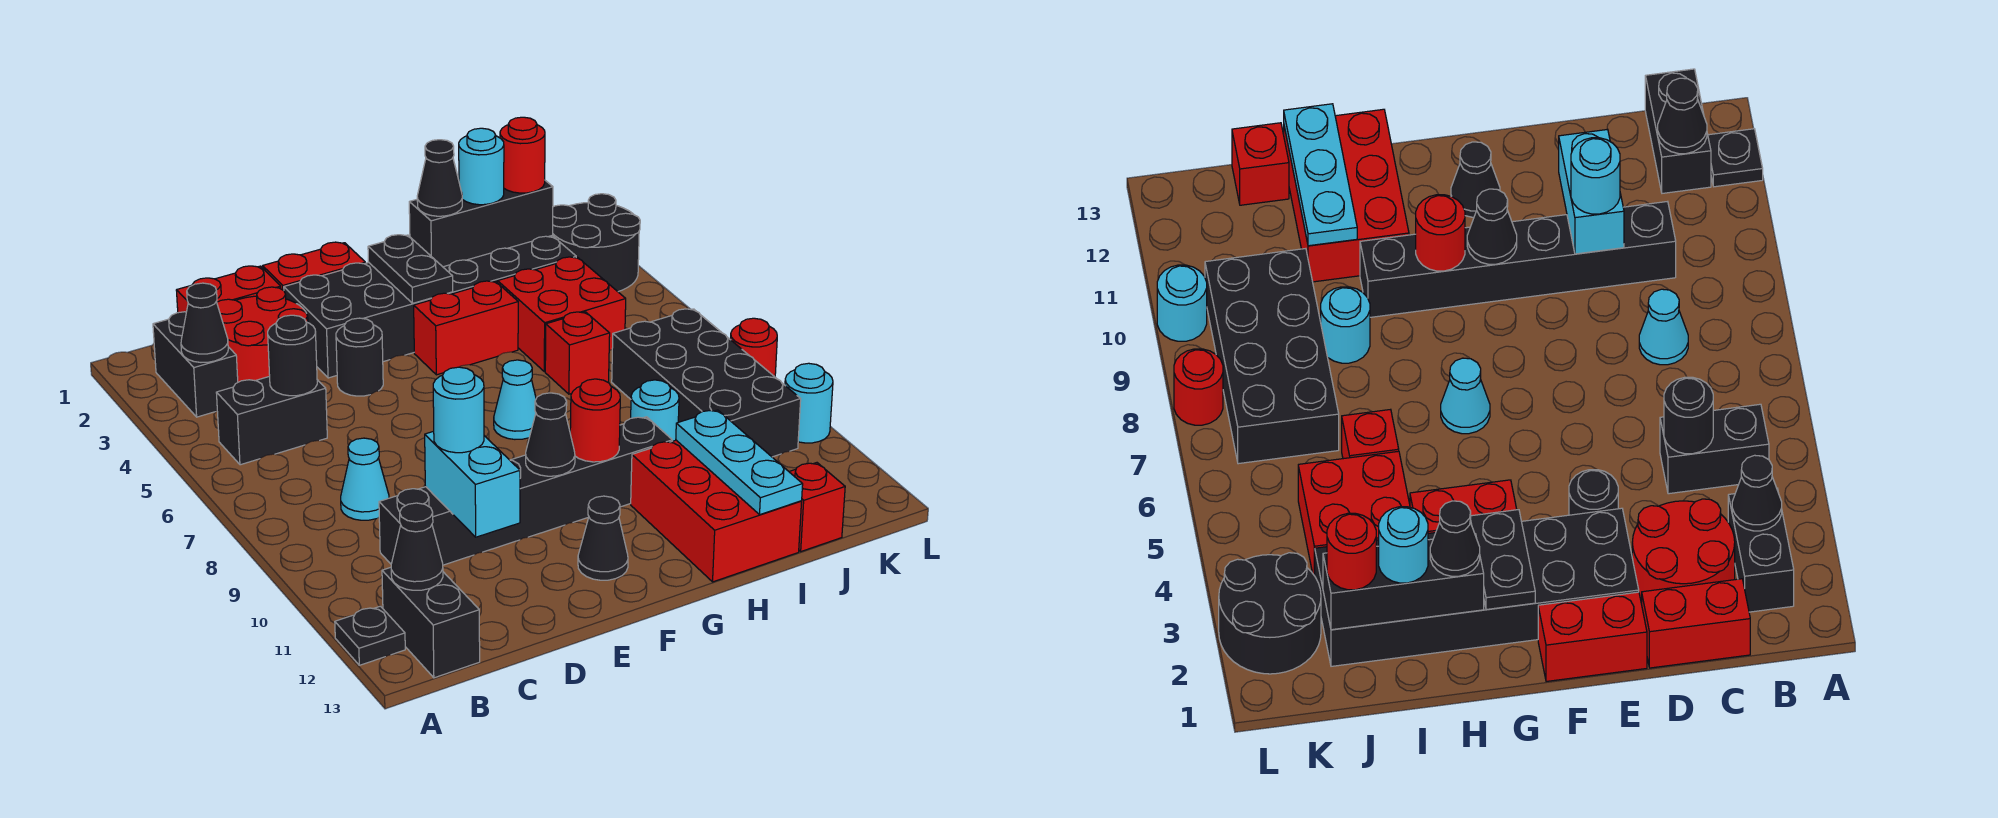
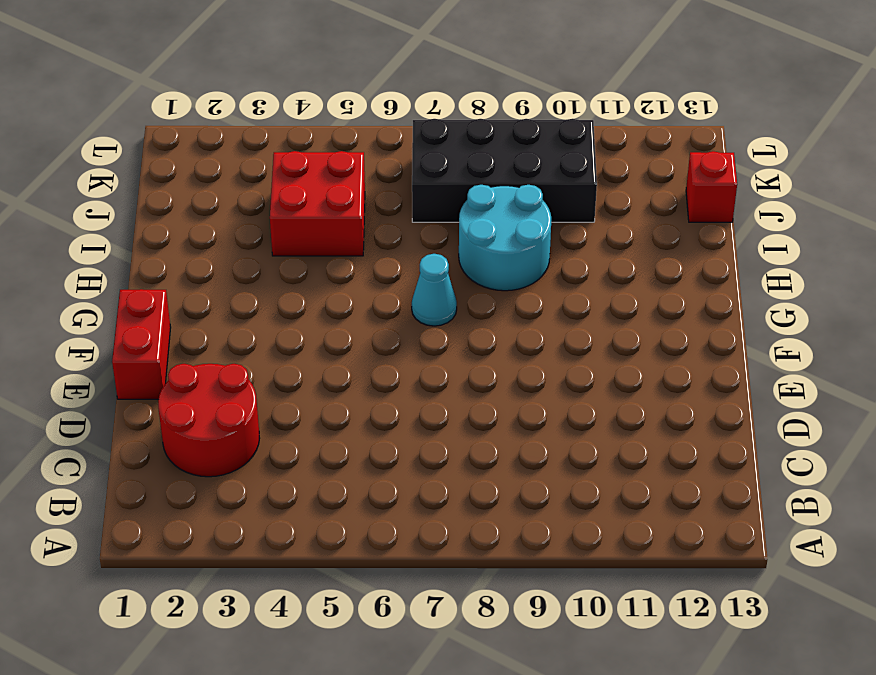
cyan round brick H8:I9 level 1 -> cyan round brick I9 level 1
none -> black plate A12 level 1
none -> black brick B2:B3 level 1
none -> black brick B5:C5 level 1
none -> black brick B12:B13 level 1

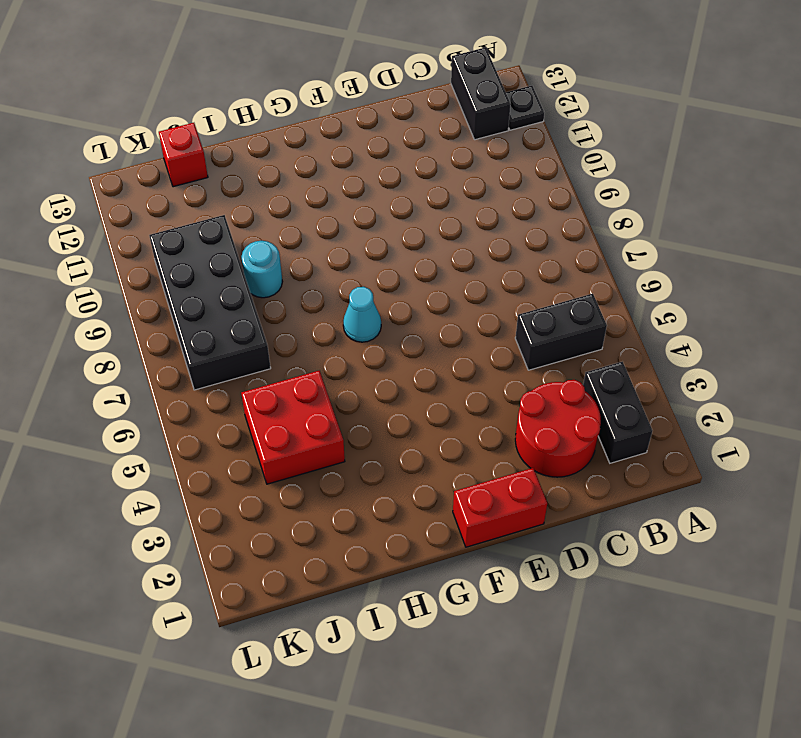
none -> red brick C1:D1 level 1
none -> cyan cone C8 level 1
none -> black brick C10:H10 level 1
none -> black brick E2:J3 level 1

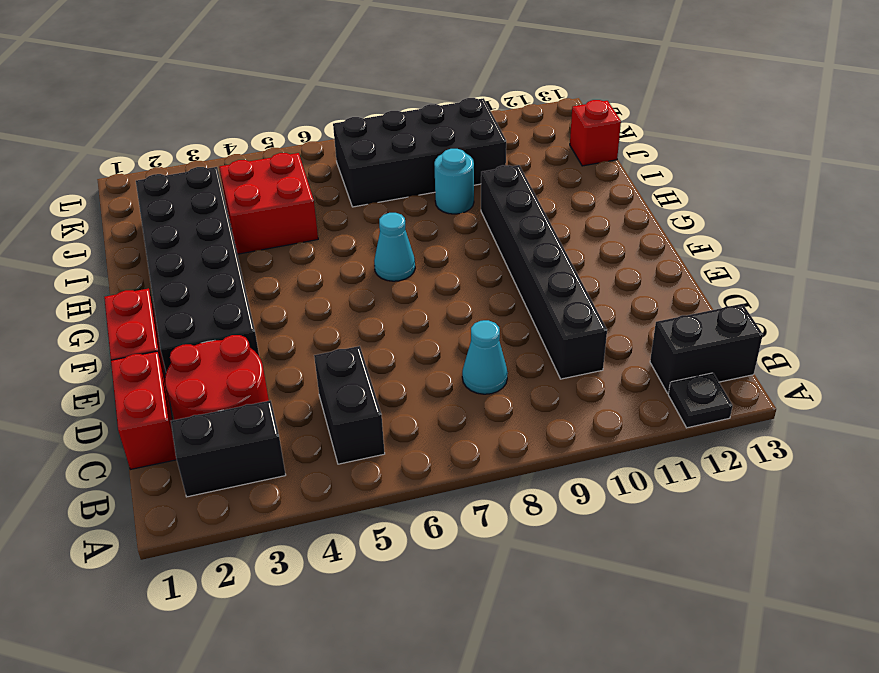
none -> black round brick E4 level 1
none -> black cone F12 level 1
none -> red brick G4:H4 level 1
none -> red brick H11:I13 level 1

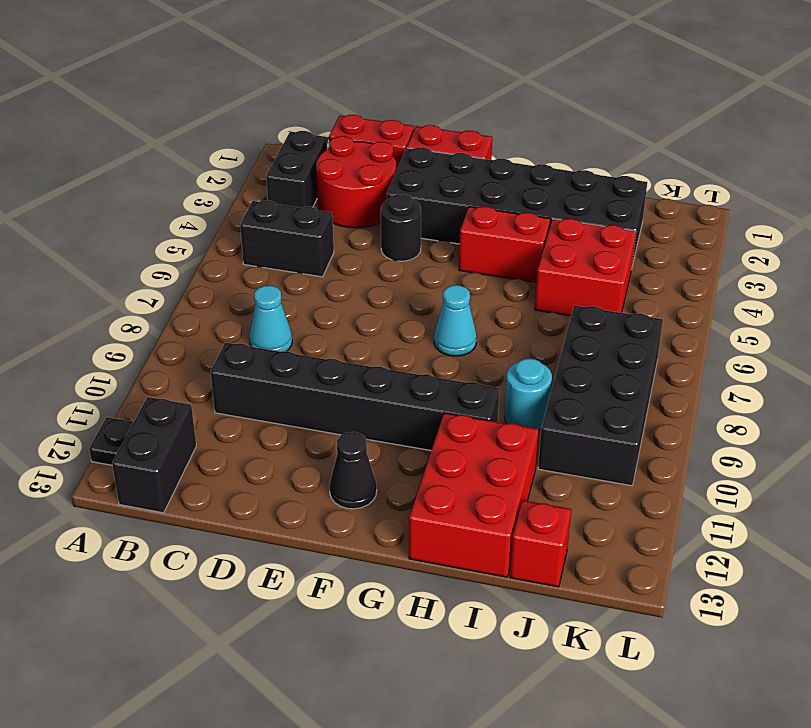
none -> red brick I6 level 1
none -> black round brick K2:L3 level 1
none -> red round brick L8 level 1
none -> cyan round brick L10 level 1

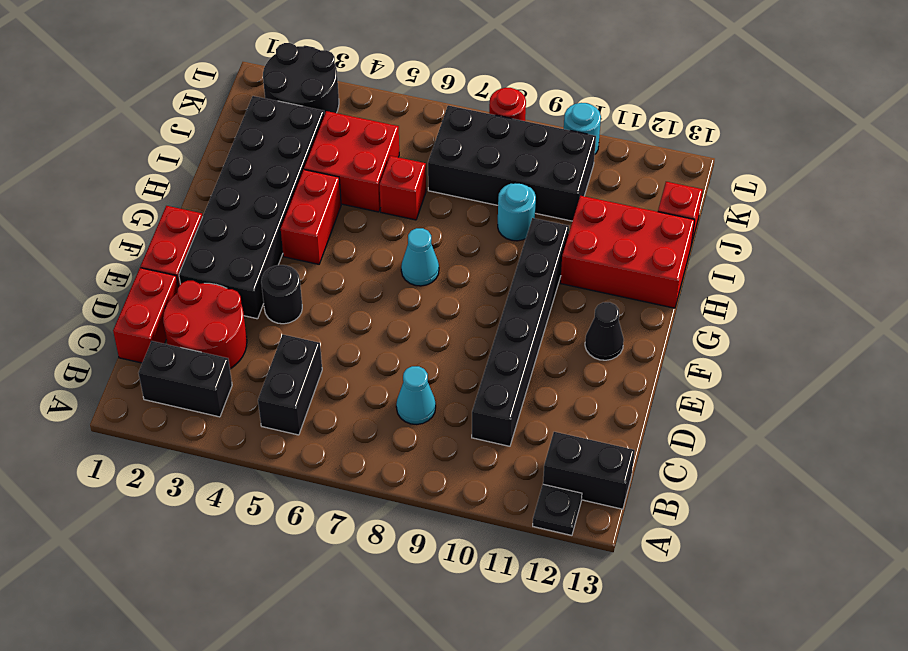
none -> black cone B3 level 2
none -> black cone B12 level 2
none -> black round brick C5 level 2
none -> cyan brick D10:D11 level 2

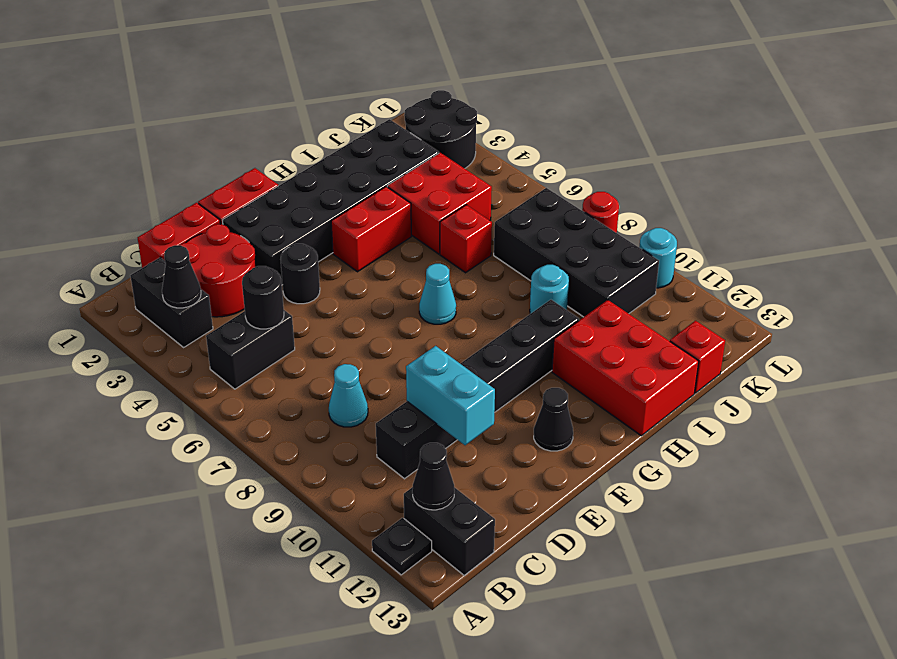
none -> black cone F10 level 2
none -> black plate G2:G3 level 2
none -> red round brick G10 level 2
none -> black brick H2:J2 level 2

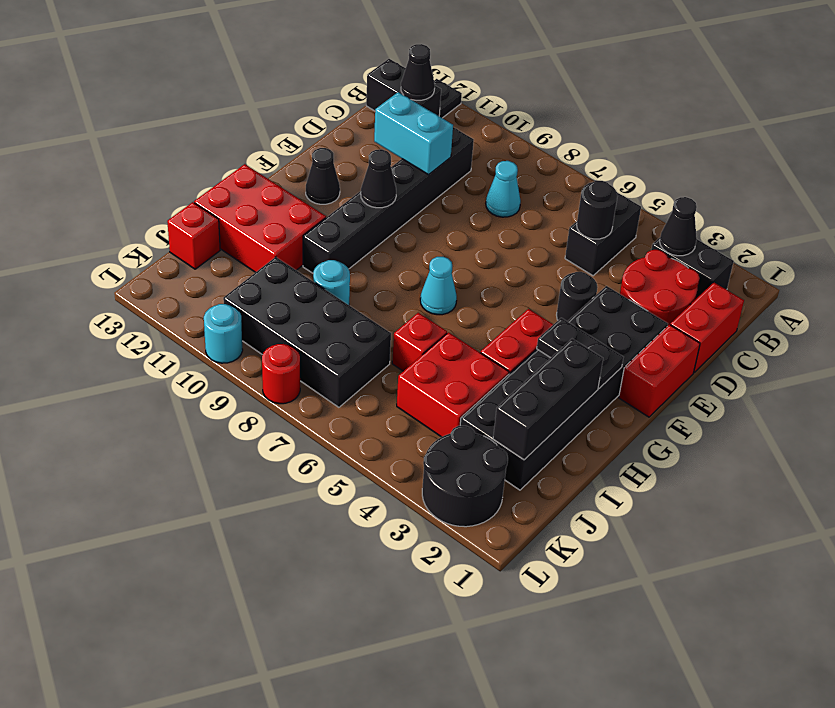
none -> red round brick G10 level 2
none -> cyan plate I11:I13 level 2
none -> cyan round brick D10 level 3
none -> black cone H2 level 3

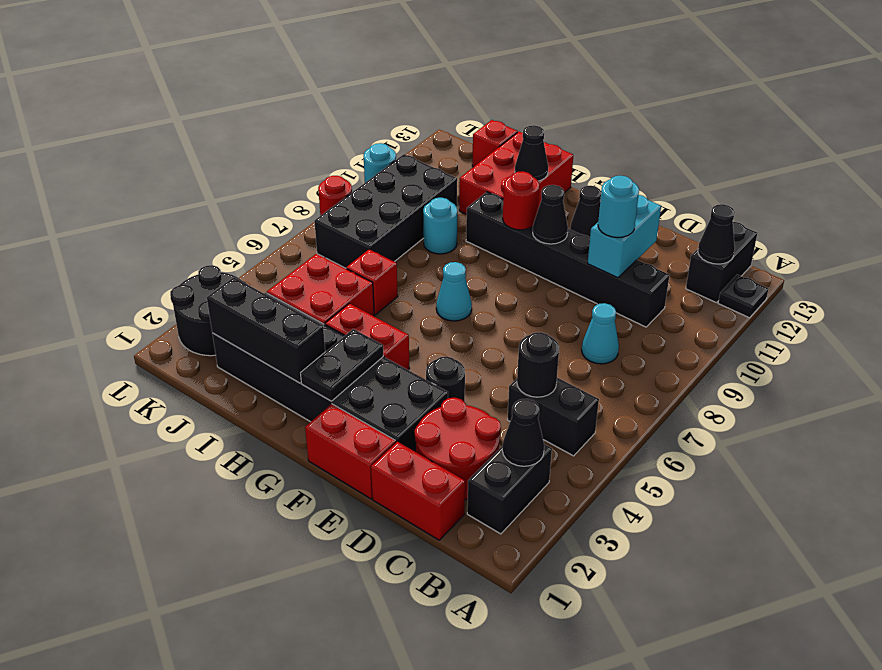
black cone H12 level 2 -> black cone H2 level 3
none -> cyan plate I11:I13 level 2
none -> cyan round brick I2 level 3
none -> red round brick J2 level 3

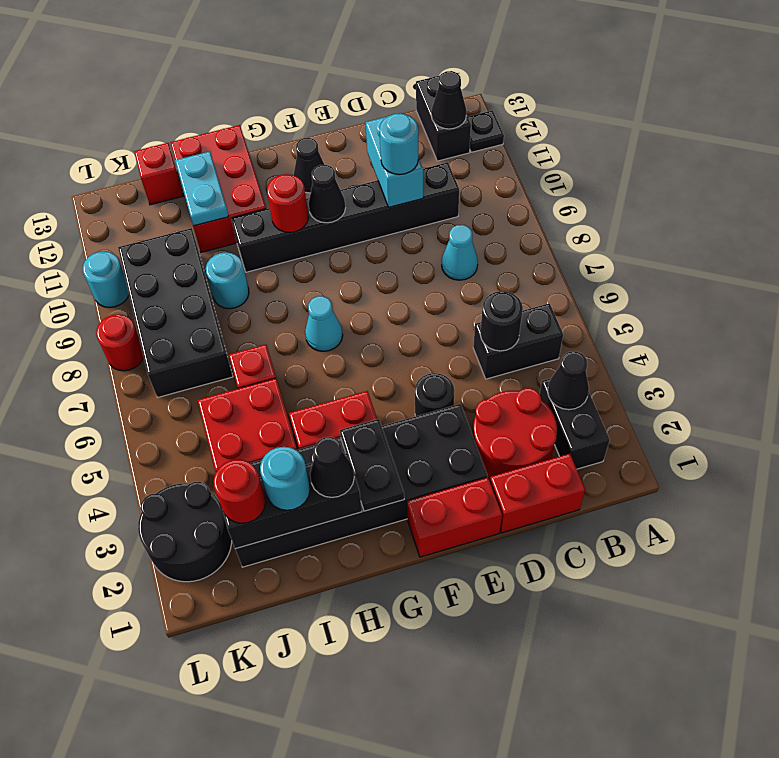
cyan plate I11:I12 level 2 -> cyan plate I11:I13 level 2

